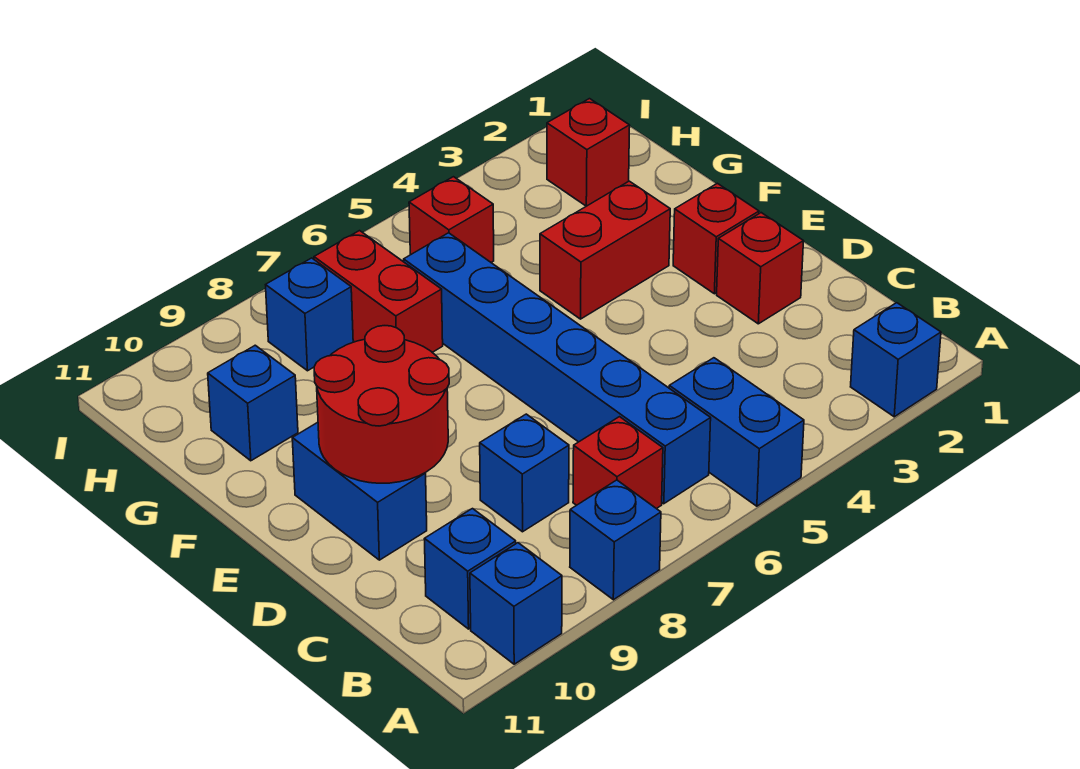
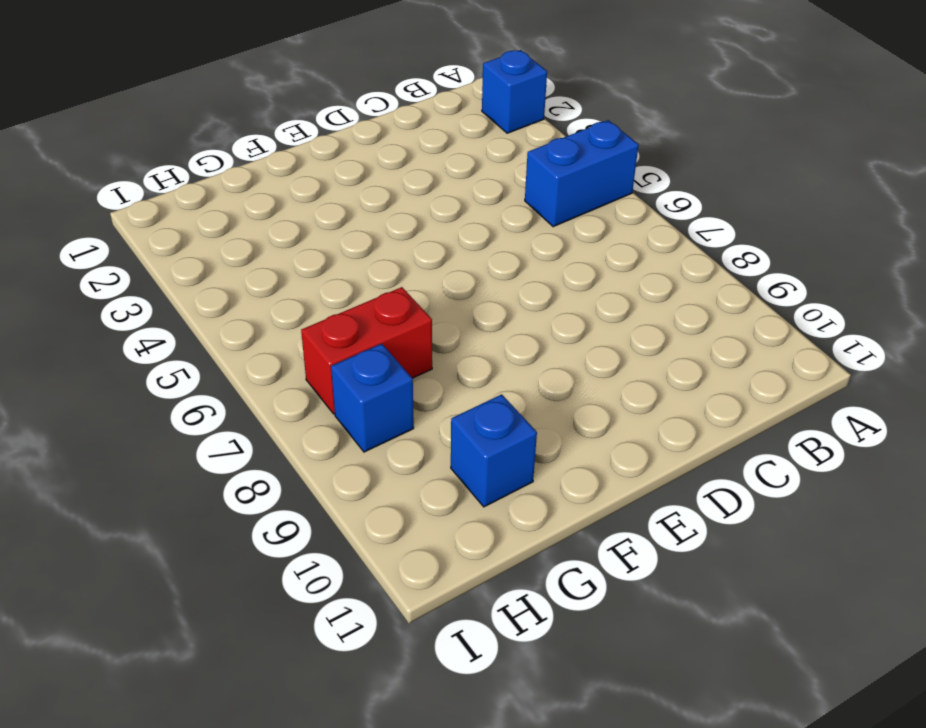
none -> blue brick A8 level 1
none -> blue brick A10 level 1
none -> blue brick B6:G6 level 1

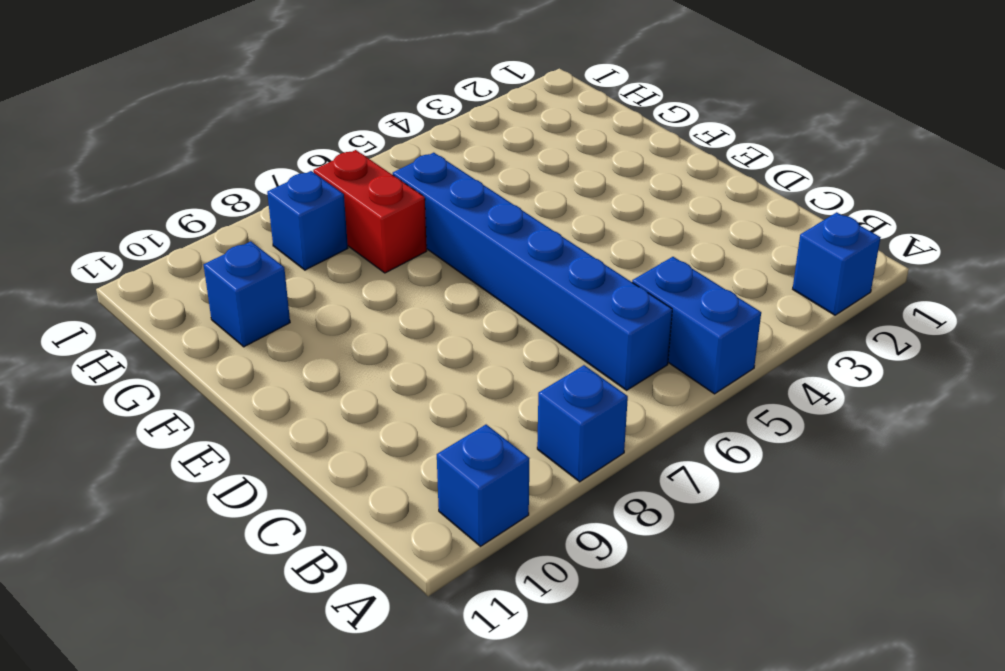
none -> red brick B7 level 1
none -> blue brick B10 level 1
none -> blue brick C8 level 1

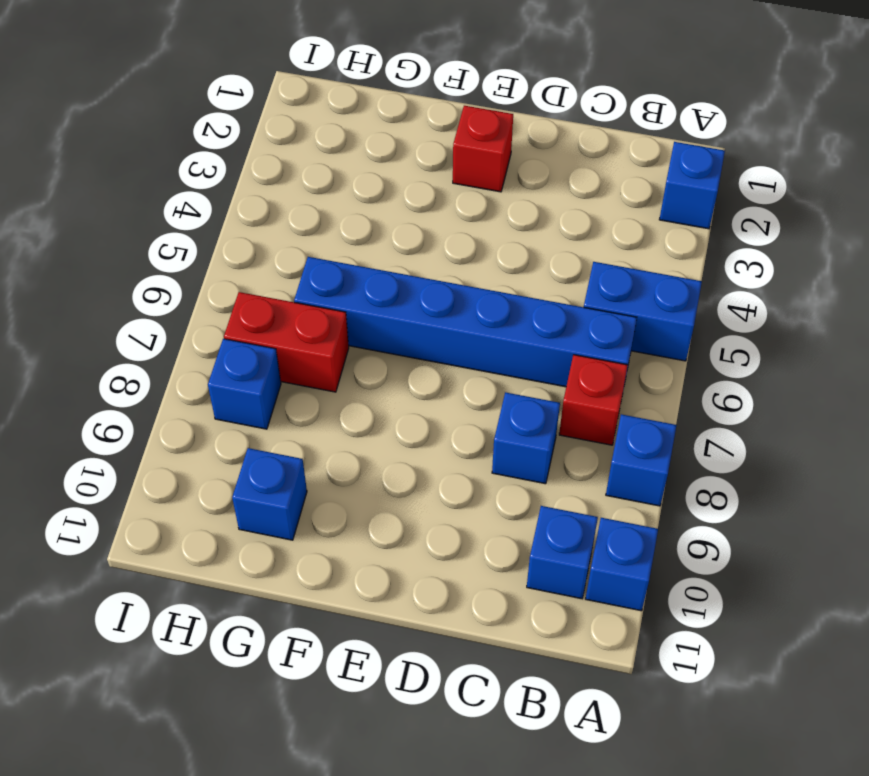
none -> red brick D2 level 1
none -> blue brick D10:E10 level 1
none -> red brick F3:F4 level 1

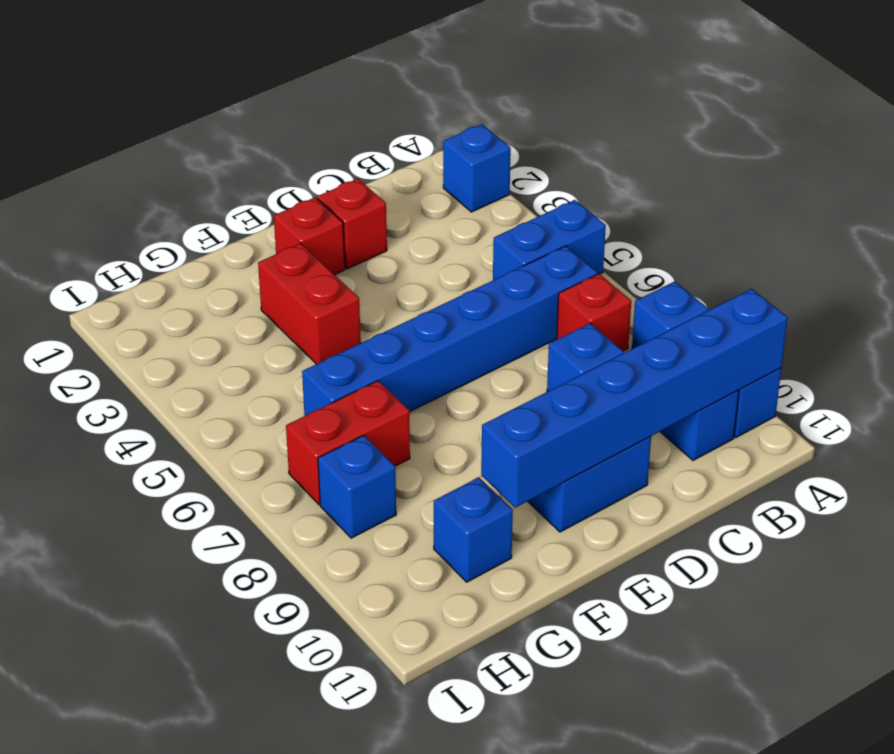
blue brick A10:F10 level 2 -> red round brick D9:E10 level 2
none -> red brick H2 level 1
none -> red brick H5 level 1

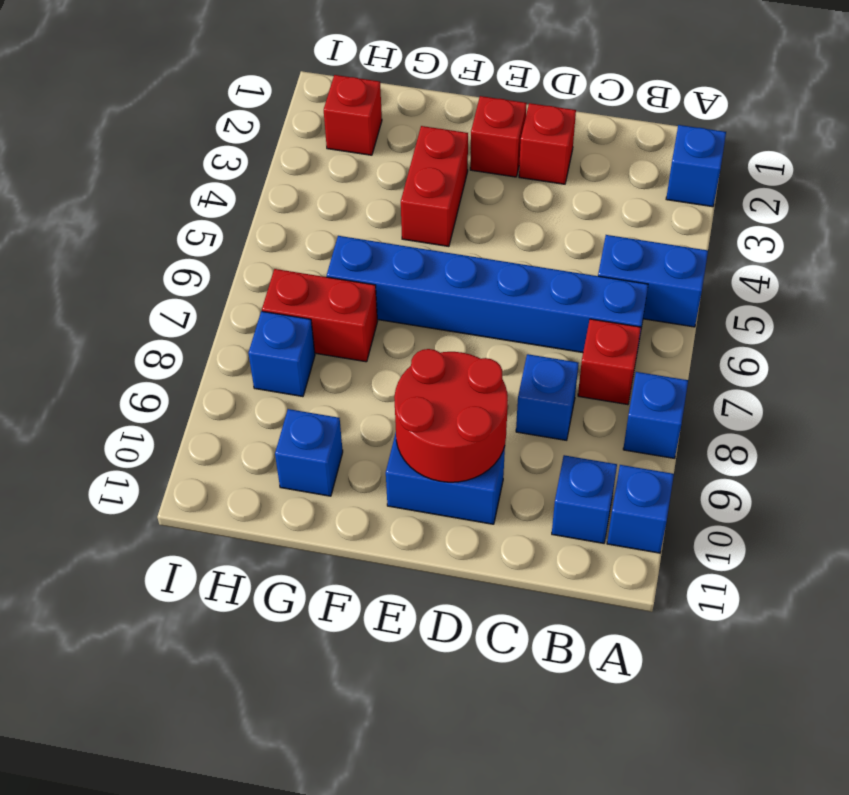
none -> red brick H5 level 1

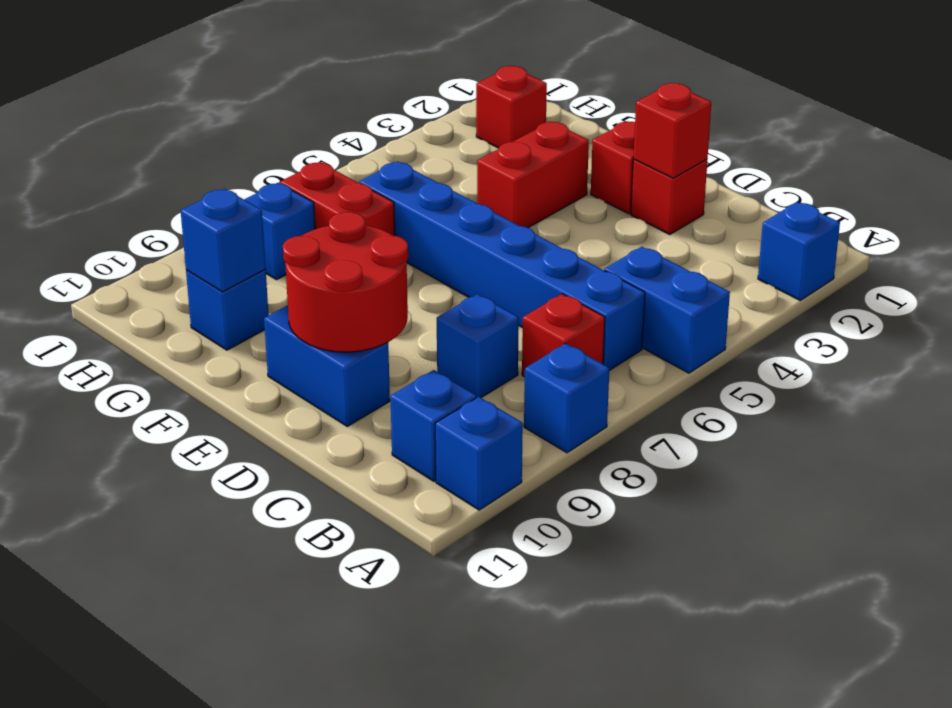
red brick D2 level 2 -> red brick H5 level 1
blue brick G10 level 2 -> none

